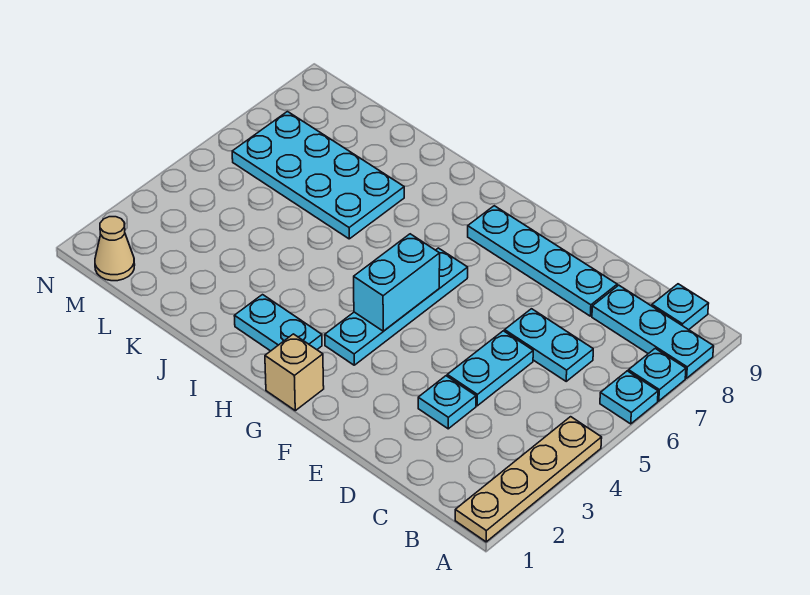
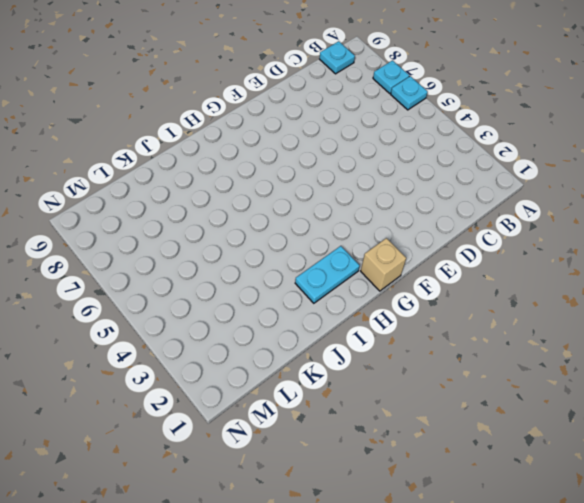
none -> tan plate A1:A4 level 1
none -> cyan plate A8:C8 level 1
none -> cyan plate C6:D6 level 1

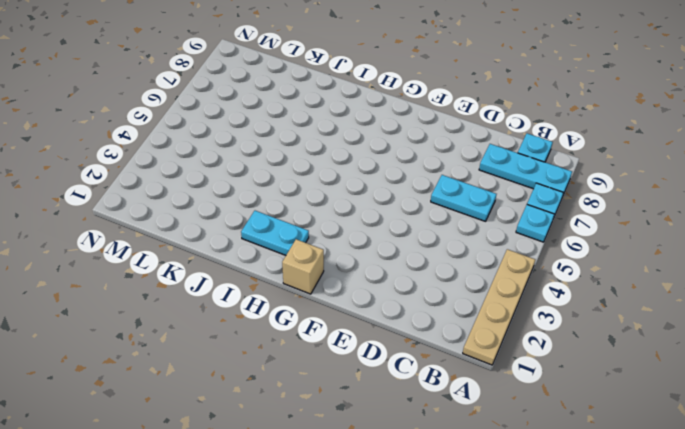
none -> cyan plate D3 level 1
none -> cyan plate D4:D5 level 1
none -> cyan plate D8:G8 level 1

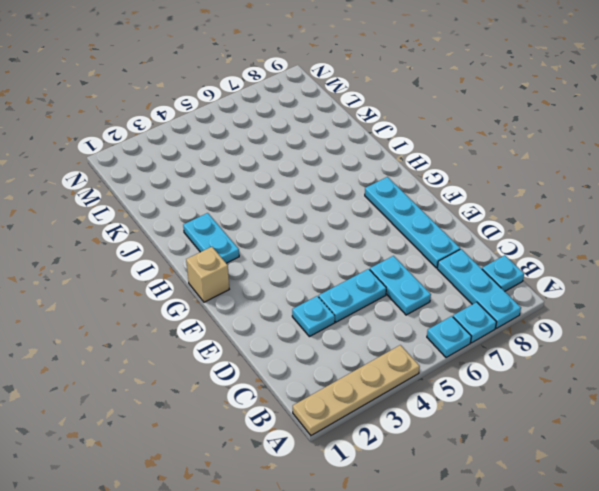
none -> cyan plate G3:G6 level 1
none -> cyan plate J6:M7 level 1
none -> tan cone M1 level 1

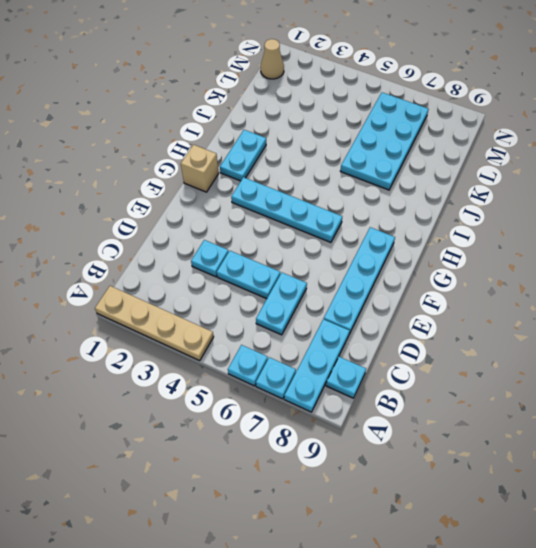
none -> cyan brick G4:G5 level 2

